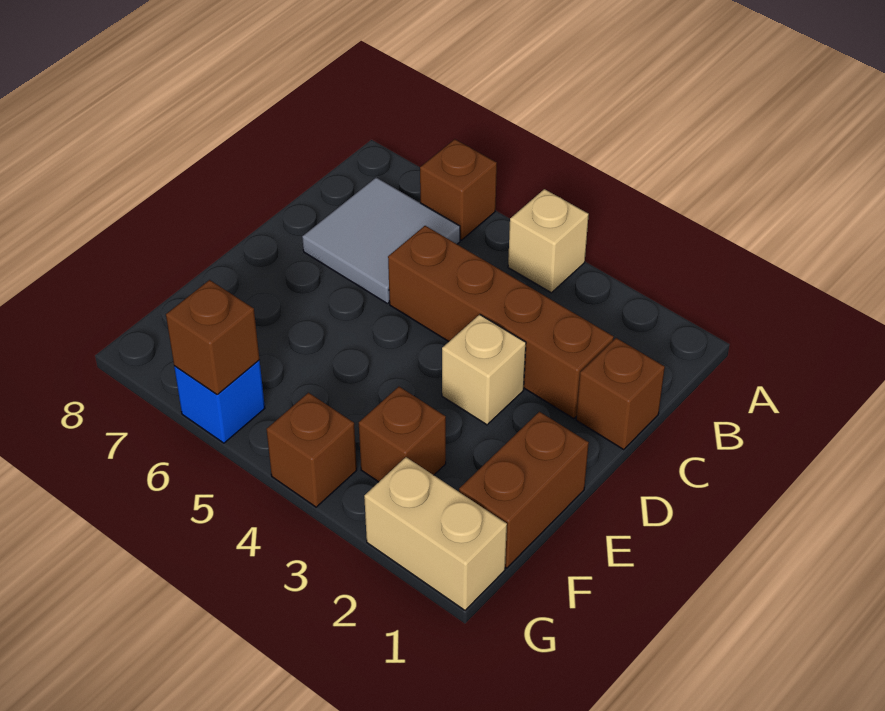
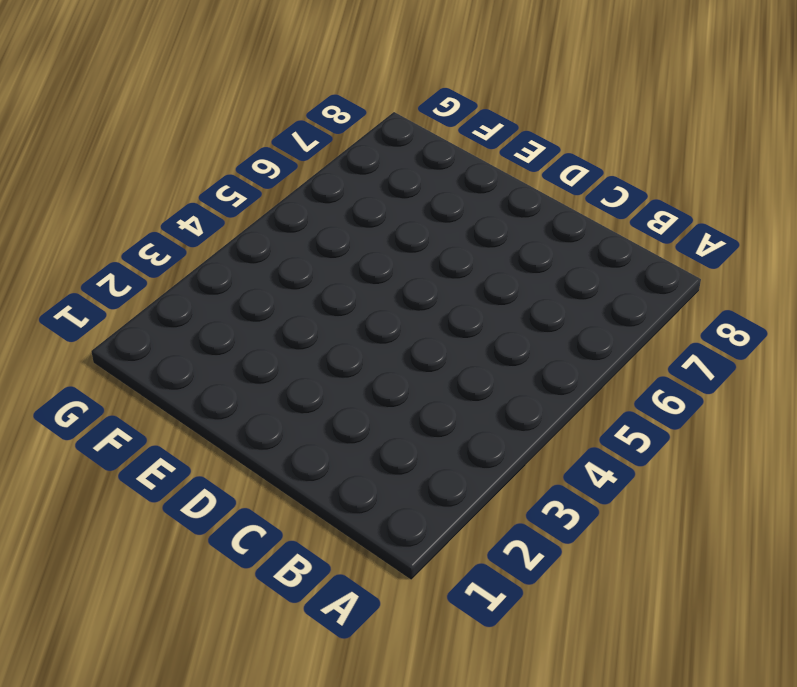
none -> tan brick A4 level 1
none -> brown brick A6 level 1
none -> grey tile B6:C7 level 1

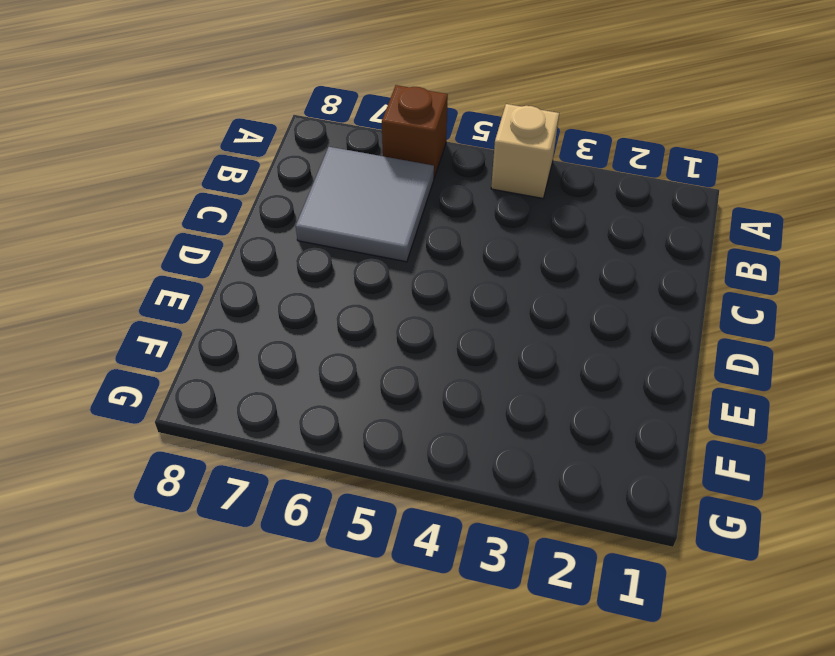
none -> brown brick C1 level 1
none -> brown brick C2:C5 level 1
none -> tan brick D3 level 1

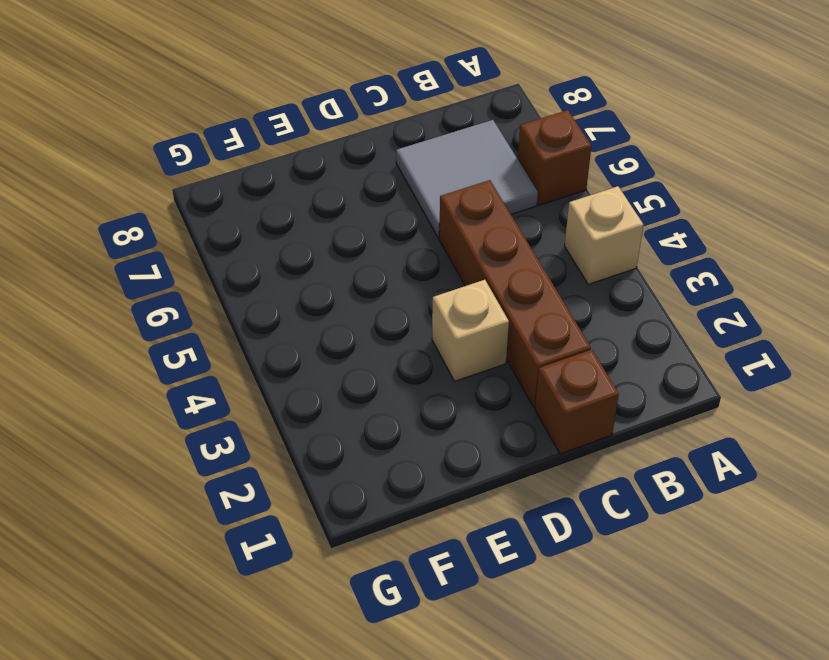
none -> brown brick E1:F1 level 1
none -> brown brick F3 level 1
none -> tan brick G1:G2 level 1

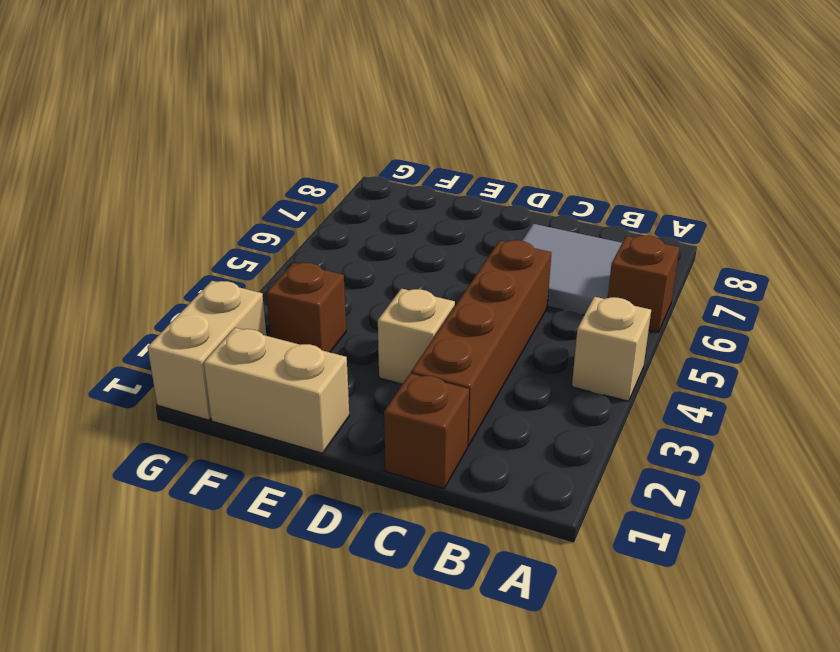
tan brick E1:F1 level 1 -> brown brick E1:F1 level 1
none -> brown brick G4 level 1
none -> blue brick G6 level 1
none -> brown brick G6 level 2

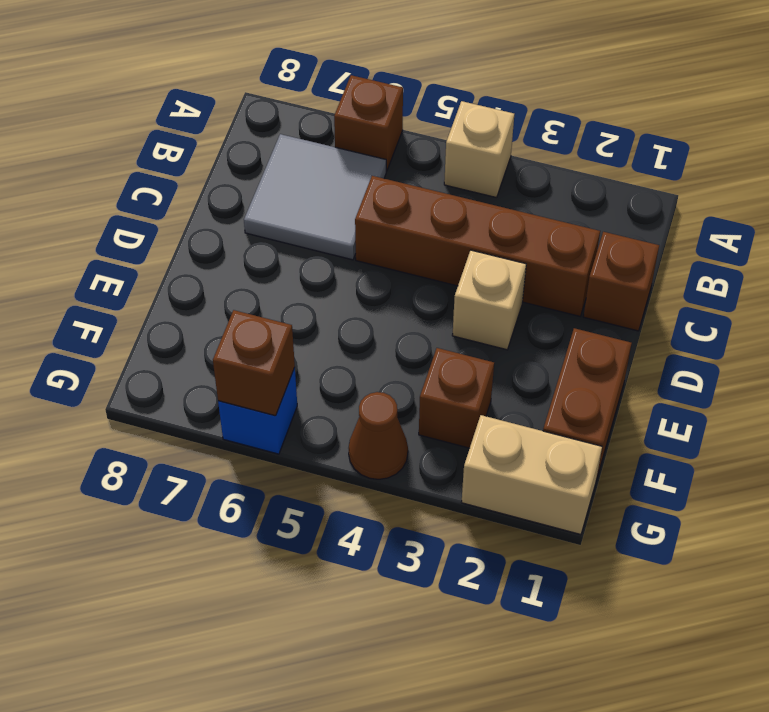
brown cone G4 level 1 -> brown brick G4 level 1

